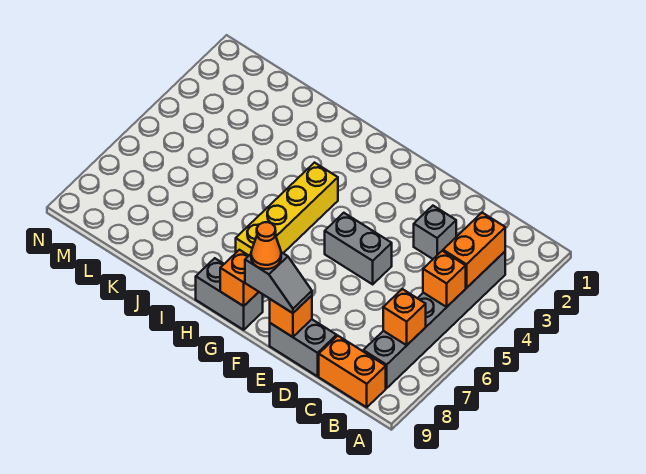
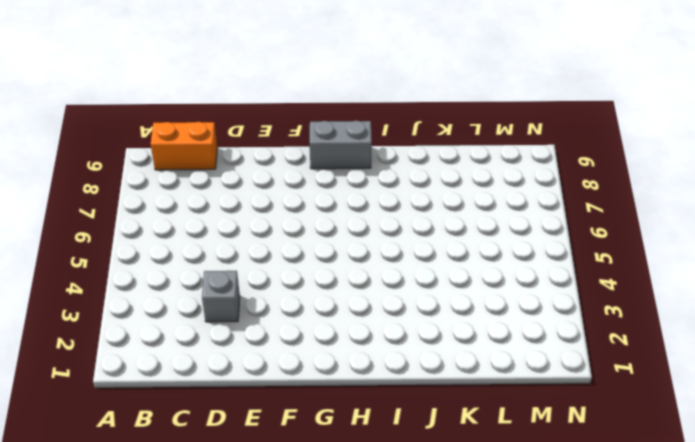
none -> grey brick B3:B8 level 1
none -> grey brick D9:E9 level 1
none -> grey brick E5:F5 level 1

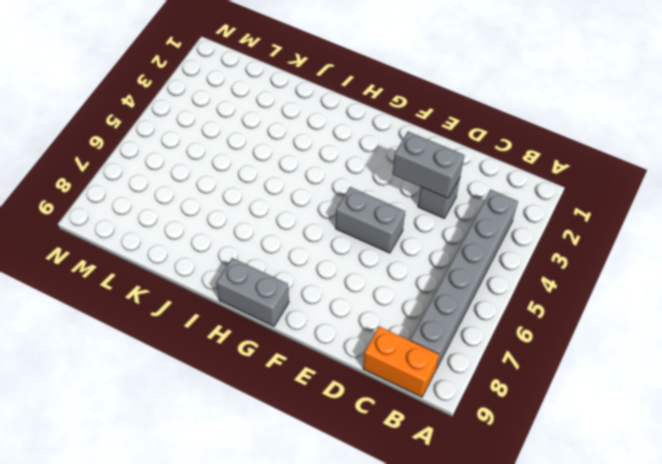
grey brick D3:E3 level 2 -> grey brick D9:E9 level 1
none -> yellow brick H4:H7 level 1
none -> orange brick B3:B4 level 2
none -> orange brick B5 level 2

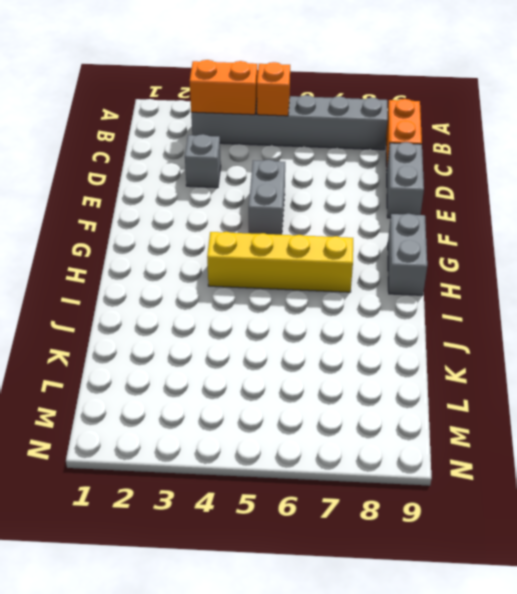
none -> orange brick B7 level 2
none -> orange brick E9 level 2
none -> orange brick G9 level 2

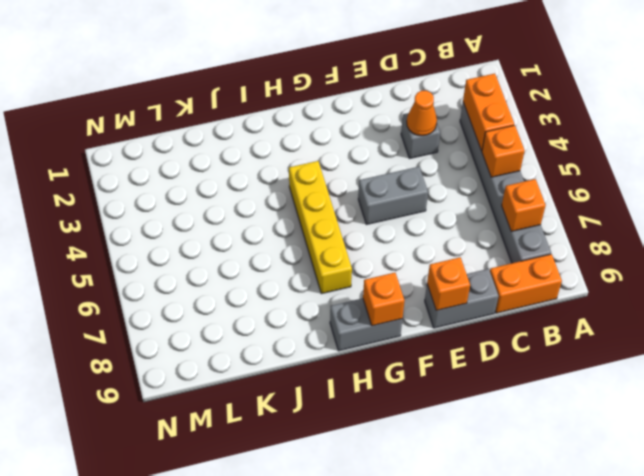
orange cone D3 level 2 -> orange cone F9 level 4
none -> grey slope E9:F9 level 3 top F

